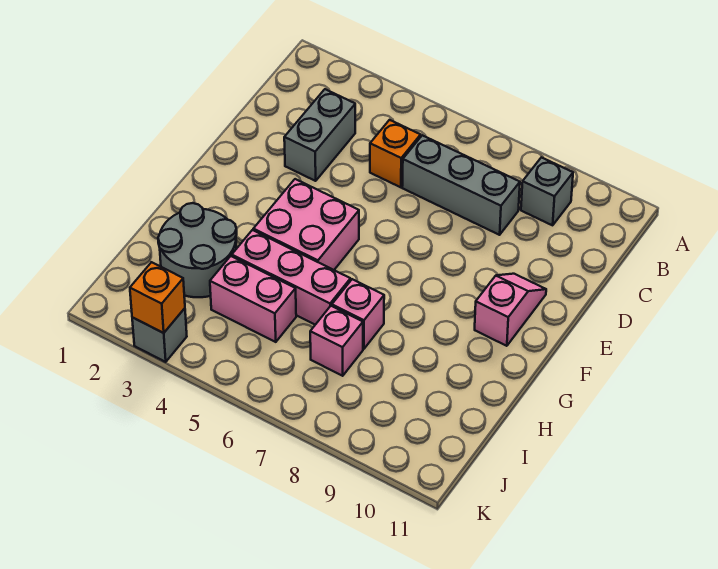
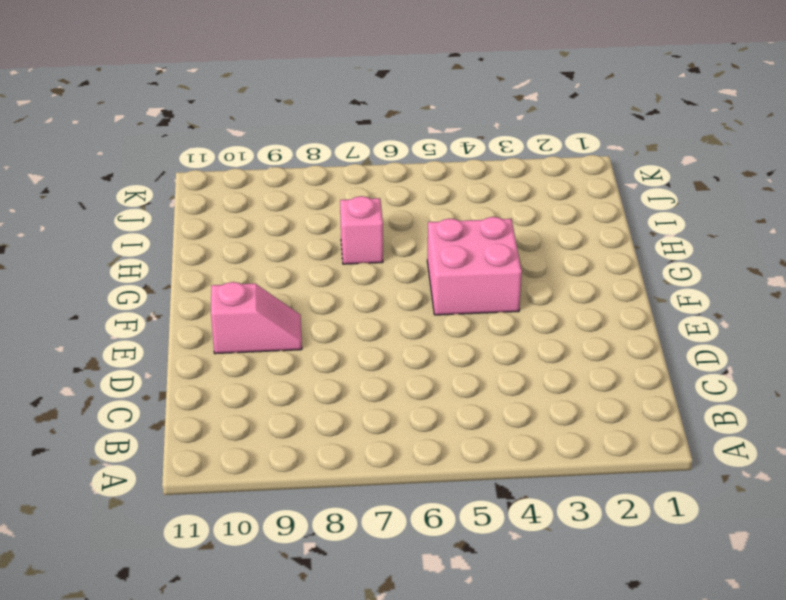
pink slope E9:E10 level 1 top 10 -> pink slope E10:F10 level 1 top F
none -> grey brick B9 level 1
none -> grey brick C3:D3 level 1
none -> orange brick C5 level 1

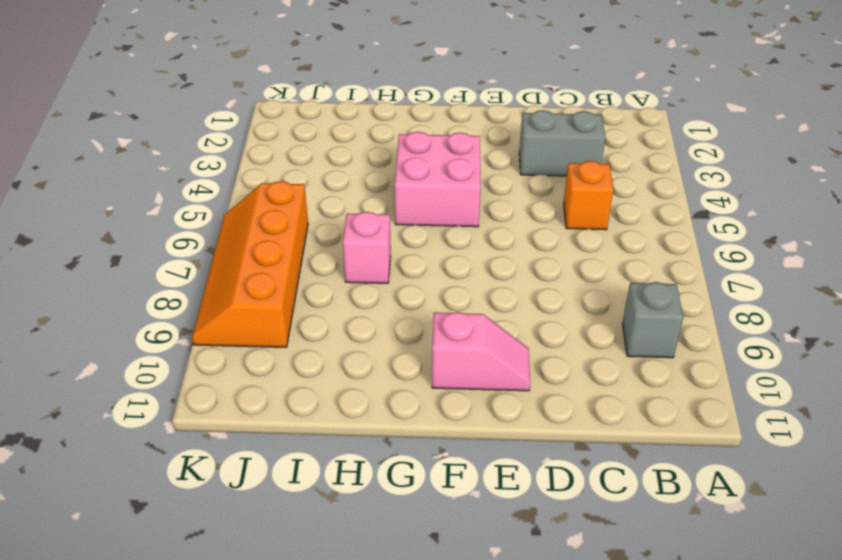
orange slope J6:K9 level 1 top J -> none
none -> grey brick C6:C8 level 1
none -> grey round brick H2:I3 level 1
none -> pink brick H4:H6 level 1

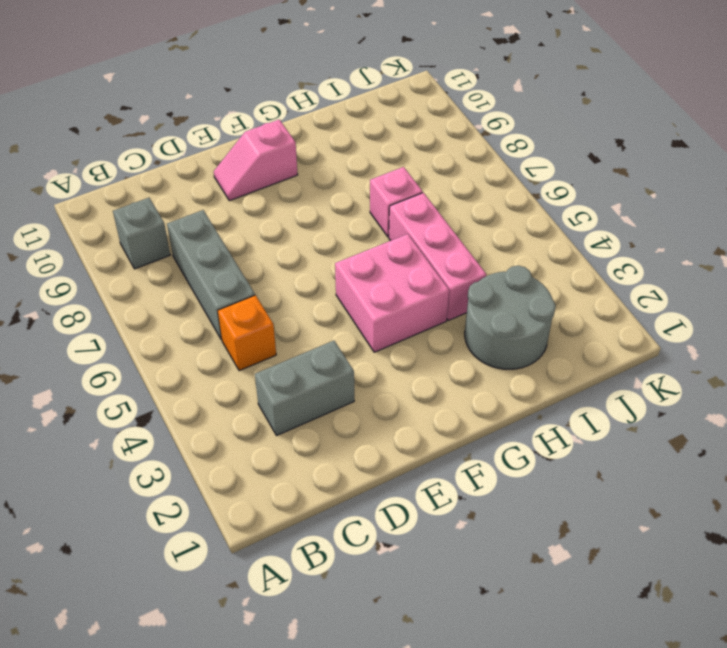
none -> pink brick I4:I5 level 1
none -> pink brick I7 level 1
none -> grey brick K3 level 1

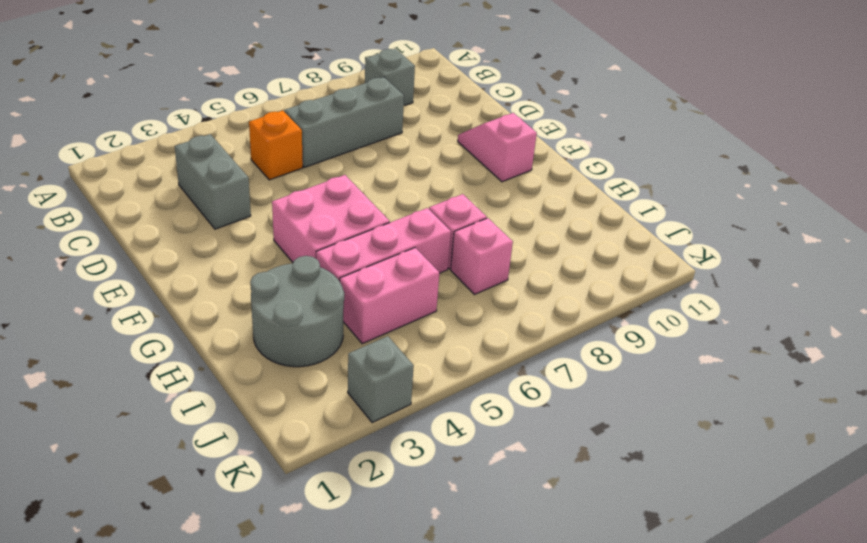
none -> orange brick K3 level 2

